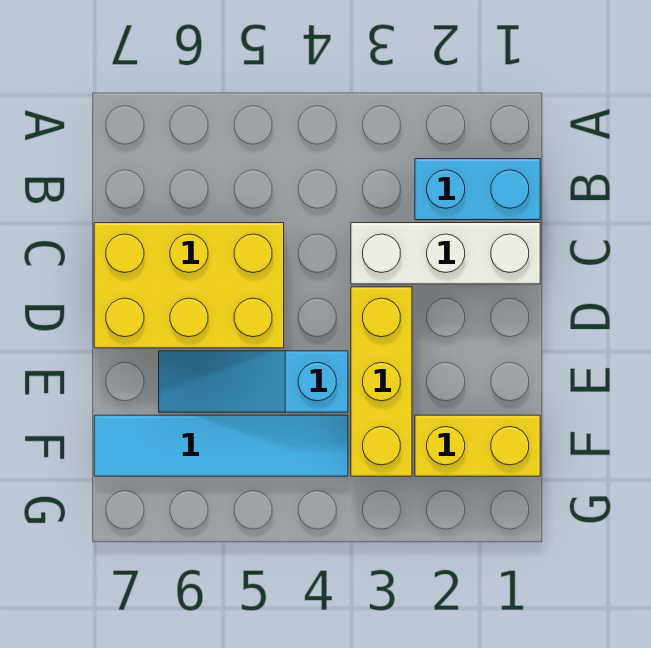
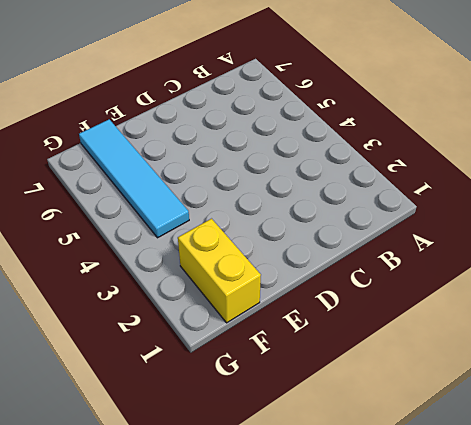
none -> cyan brick B1:B2 level 1
none -> white brick C1:C3 level 1

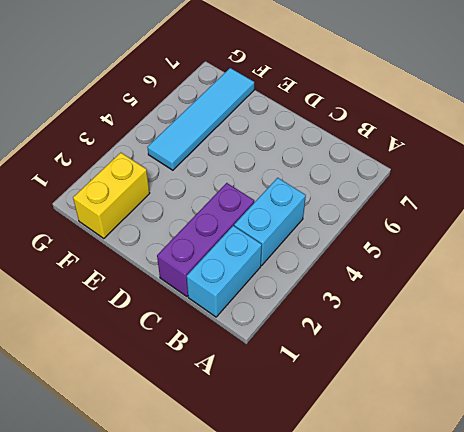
cyan brick B3:B4 level 1 -> none
purple brick C1:C3 level 1 -> white brick C1:C3 level 1
none -> yellow brick C5:D7 level 1
none -> yellow brick D3:F3 level 1

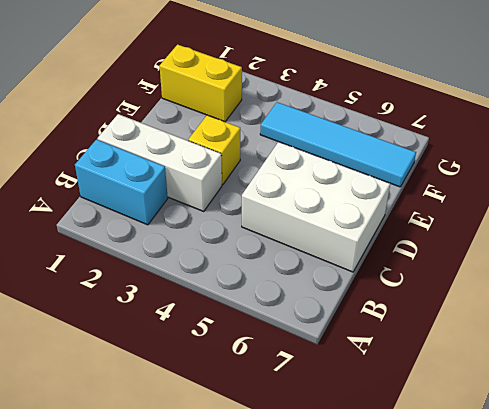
white brick C5:D7 level 1 -> yellow brick C5:D7 level 1
yellow brick D3 level 1 -> yellow brick D3:F3 level 1
none -> cyan slope E4:E6 level 1 top 4

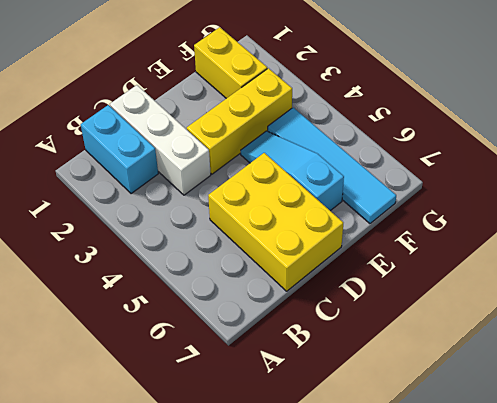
cyan slope E4:E6 level 1 top 6 -> cyan slope E4:E6 level 1 top 4

